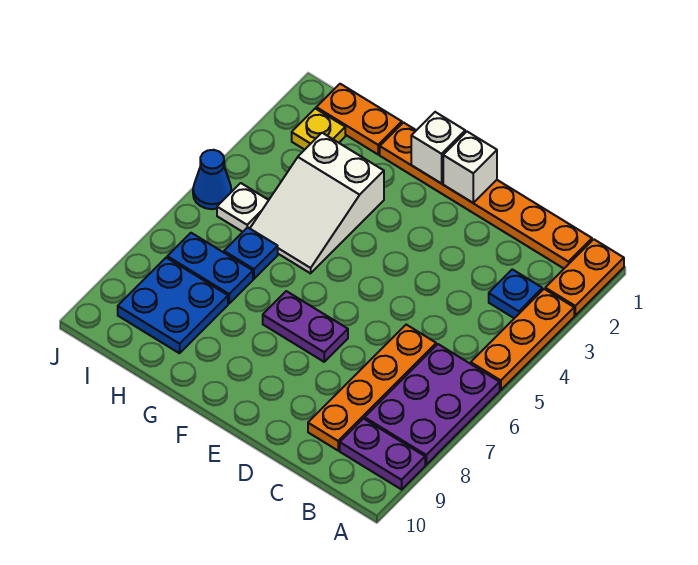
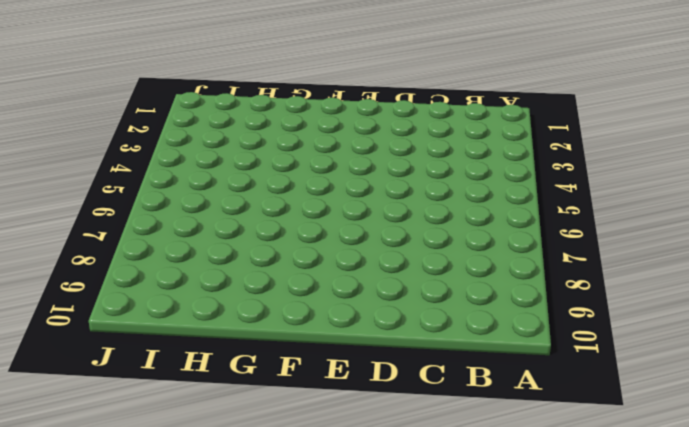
none -> orange plate A1:A2 level 1
none -> orange plate A3:A5 level 1
none -> purple plate A6:B8 level 1

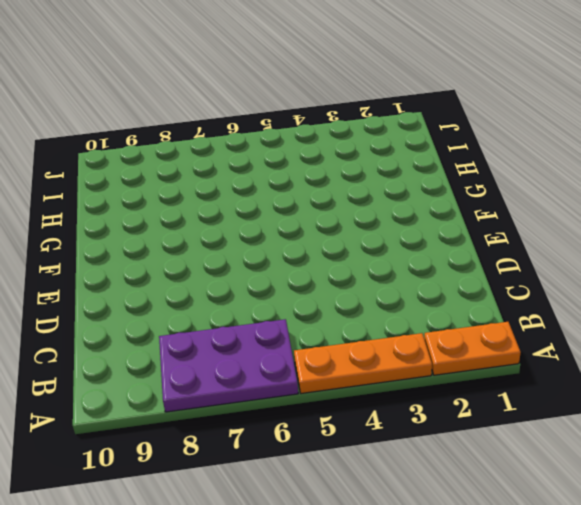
none -> purple plate A9:B9 level 1
none -> orange plate B1:G1 level 1
none -> blue plate B3 level 1

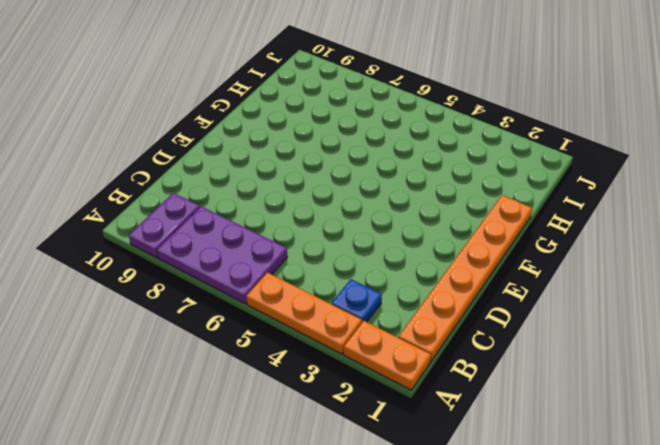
none -> orange plate C6:C9 level 1
none -> purple plate E7:F7 level 1
none -> white slope G3:H5 level 1 top 3

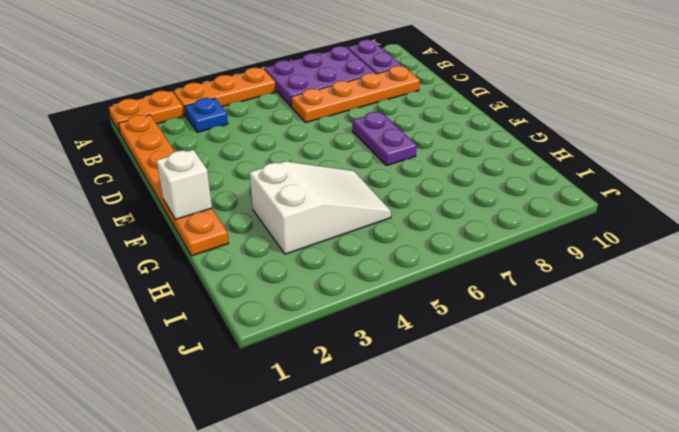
none -> orange plate H1:I1 level 1
none -> blue plate H6 level 1
none -> blue plate H7:I7 level 1

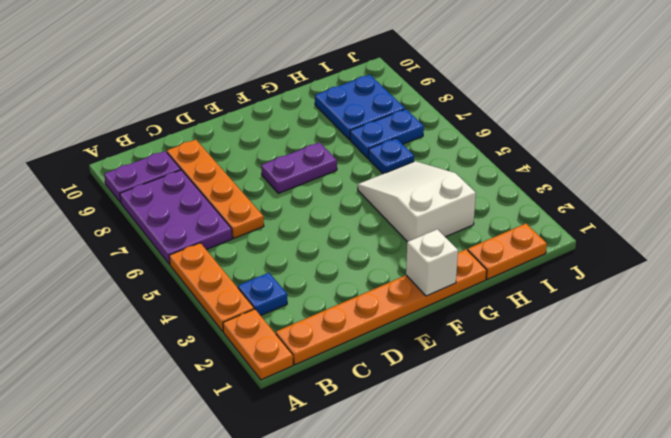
none -> yellow plate I2 level 1
none -> white plate I5 level 1
none -> blue cone J5 level 1

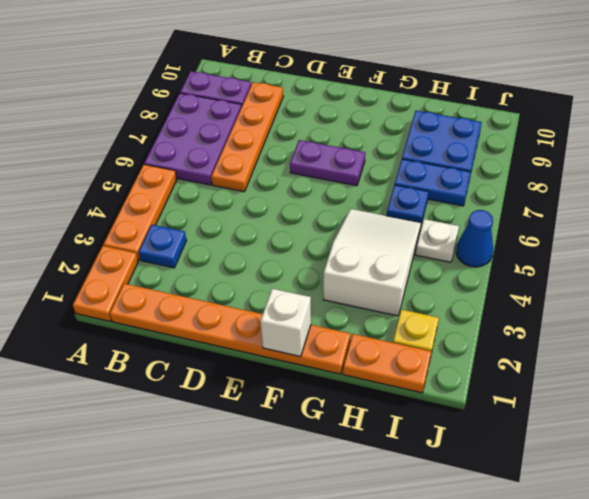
none -> white brick E1 level 2

